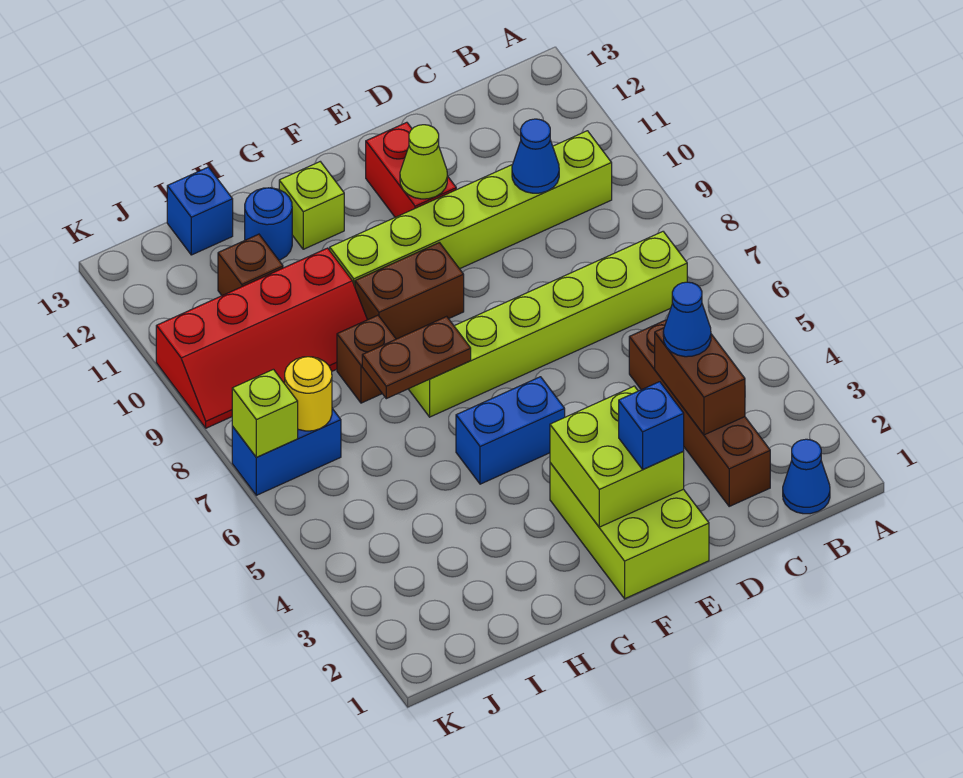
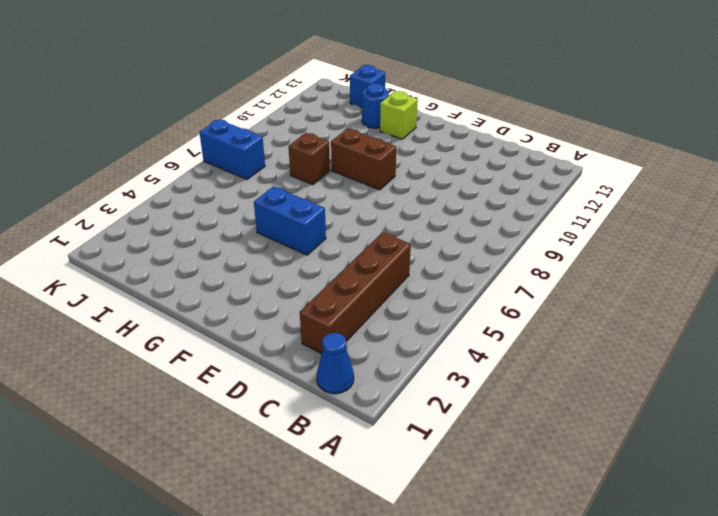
none -> lime brick B7:G7 level 1
none -> lime brick B10:G10 level 1
none -> lime brick E1:F3 level 1

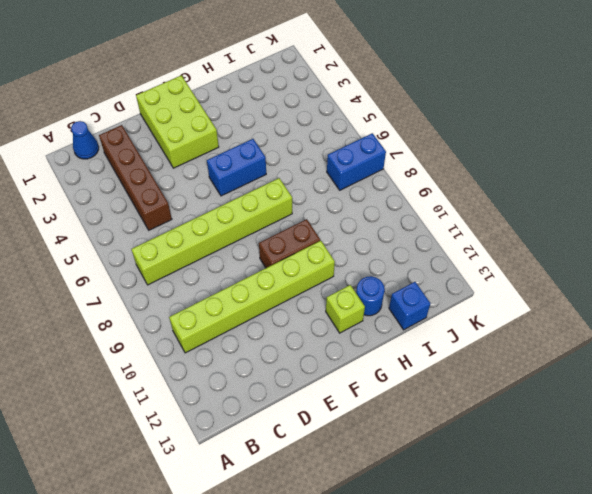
none -> red brick E11:E12 level 1
none -> brown brick H8 level 1
none -> red slope H9:K10 level 1 top 10

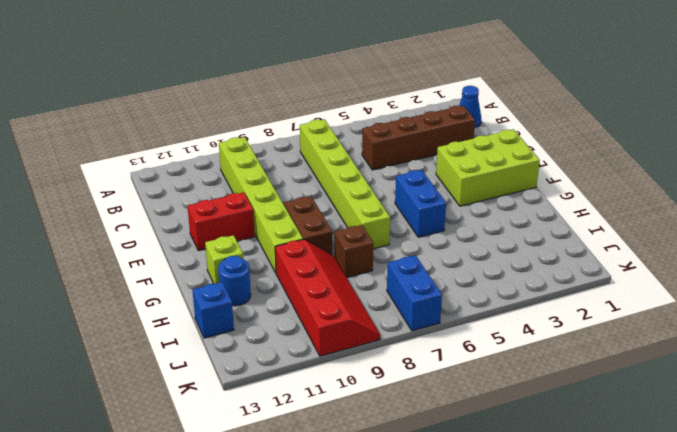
none -> brown brick I11 level 1
none -> brown brick C3:C4 level 2
none -> blue cone C10 level 2

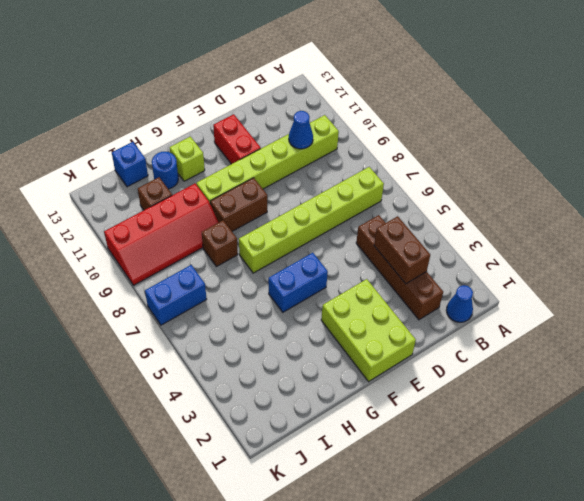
none -> lime brick E2:F3 level 2
none -> lime cone E11 level 2
none -> brown plate G7:H7 level 2

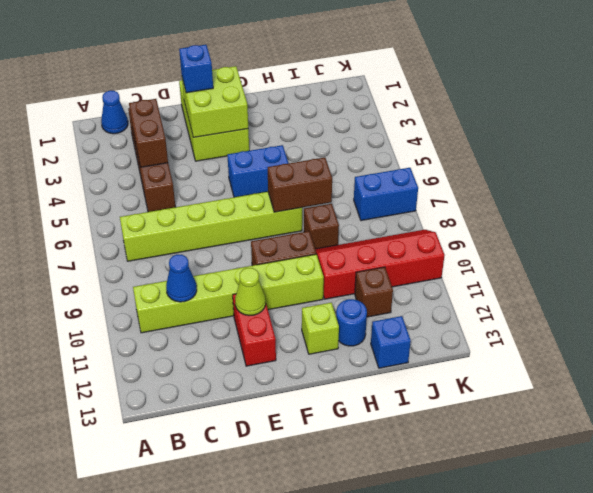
brown brick G7:H7 level 2 -> brown plate G7:H7 level 2
none -> yellow round brick J7 level 2
none -> lime brick K7 level 2
none -> blue cone C4 level 3

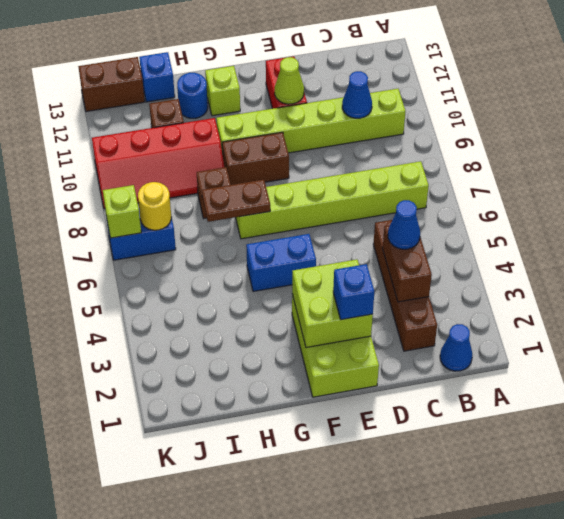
brown brick J13:K13 level 1 -> none

